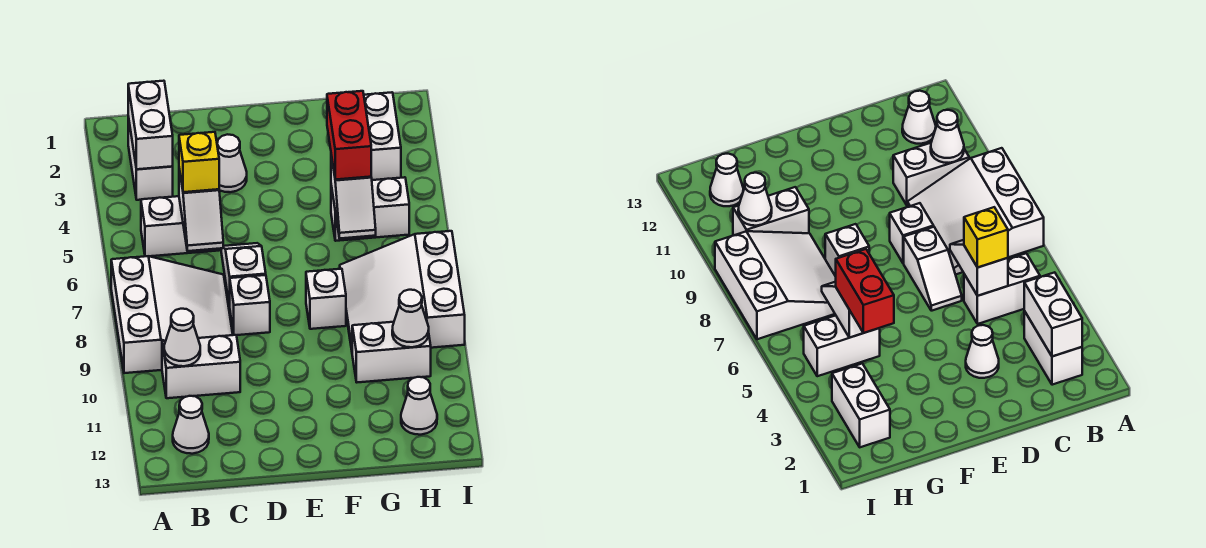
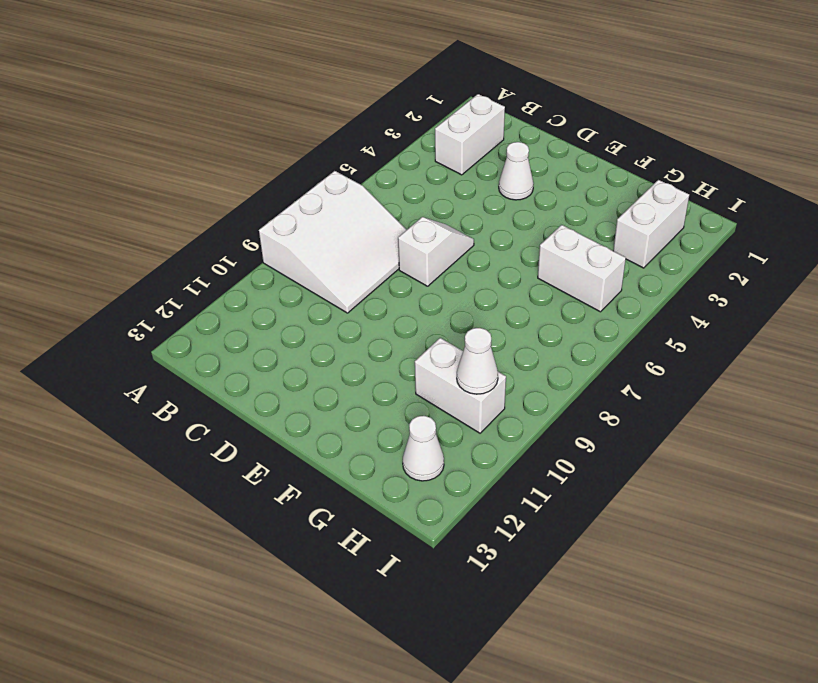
none -> white brick B5:C5 level 1
none -> white brick B10:C10 level 1
none -> white cone B12 level 1

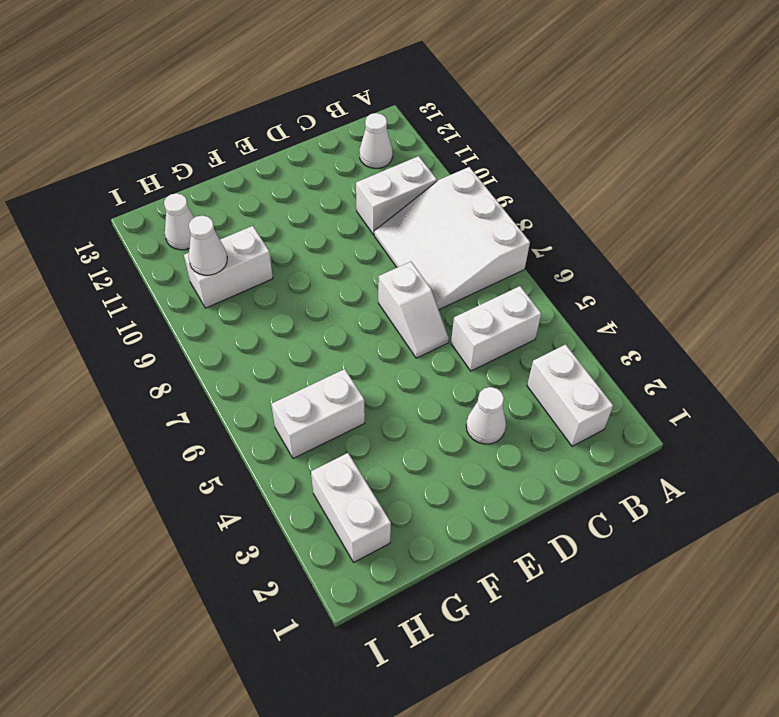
none -> white brick D8 level 1
none -> white brick F8 level 1
none -> white slope G7:I9 level 1 top I

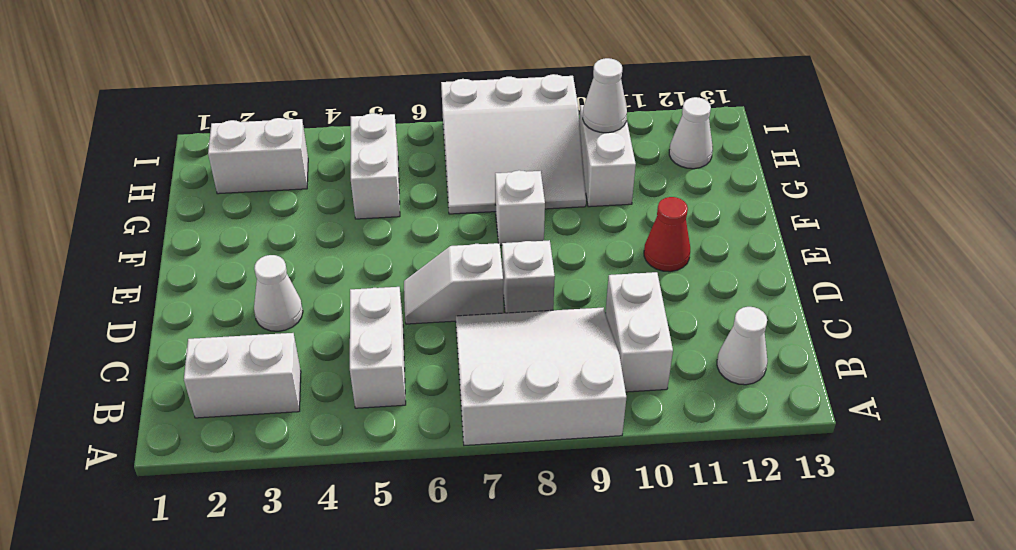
red cone E11 level 1 -> none
none -> white brick B2:B3 level 2
none -> white cone B10 level 2
none -> white slope C5:C6 level 2 top 5

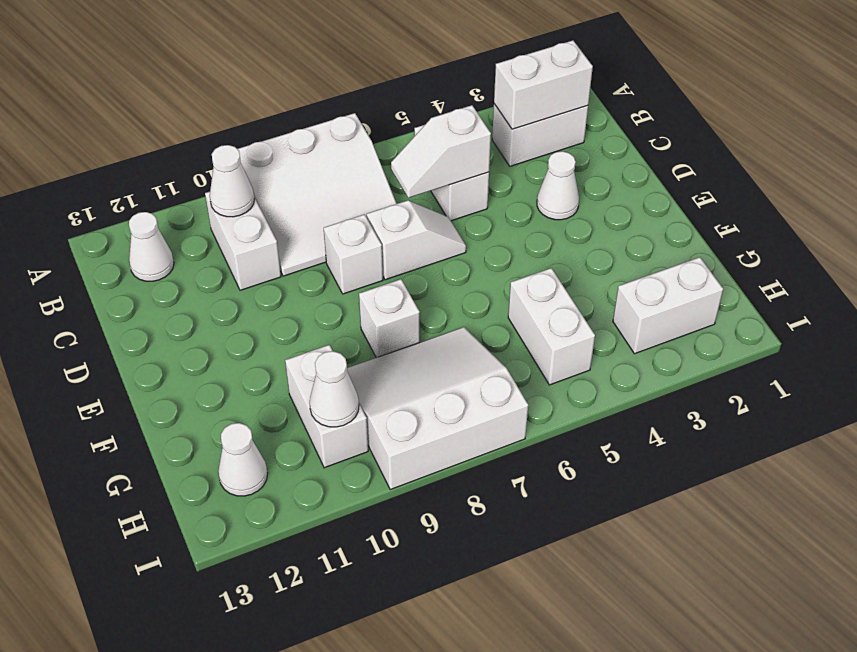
none -> white slope G5:G6 level 2 top 5
none -> yellow brick C5 level 3
none -> red brick G4:G5 level 3

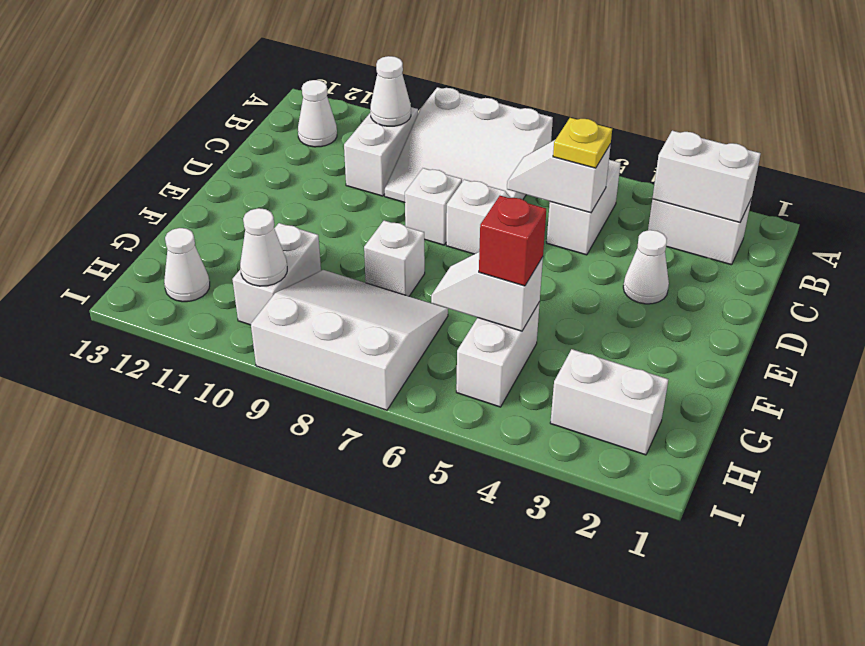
yellow plate C5 level 3 -> yellow brick C5 level 3
red brick G5 level 3 -> red brick G4:G5 level 3

